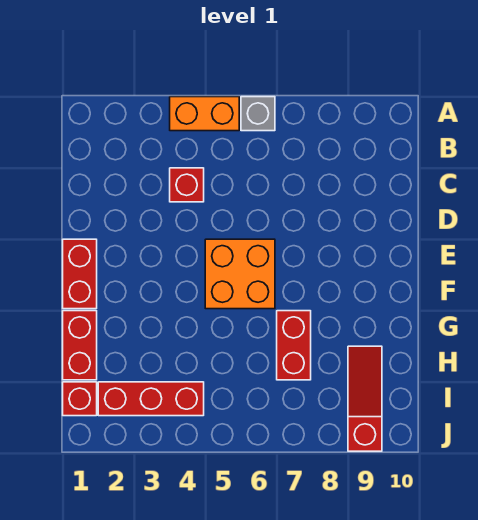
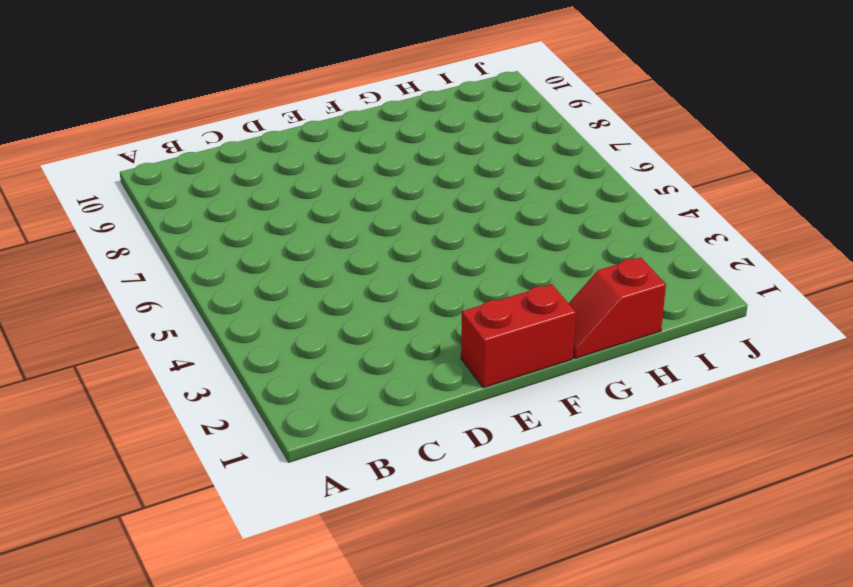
red slope G1:H1 level 1 top H -> red brick G1:H1 level 1
none -> orange brick A4:A5 level 1
none -> grey brick A6 level 1

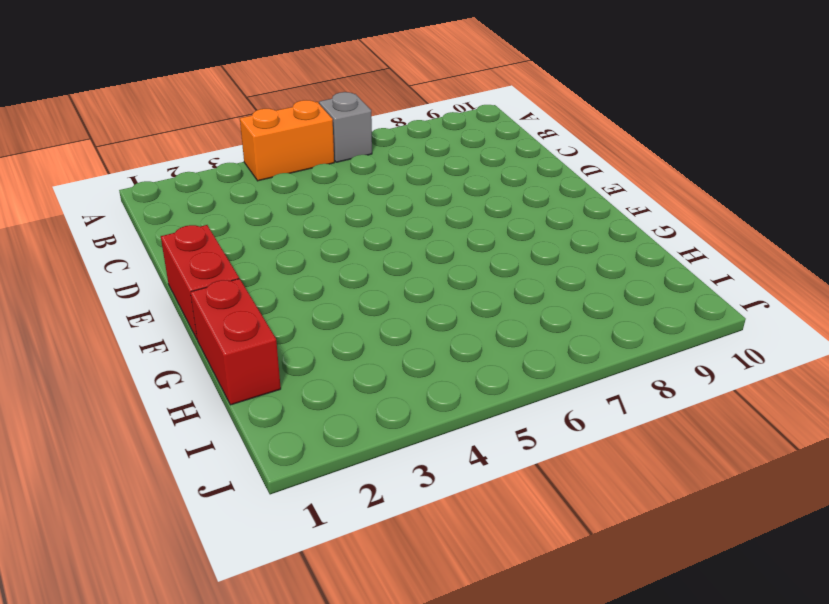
none -> red brick C4 level 1
none -> orange brick E5:F6 level 1

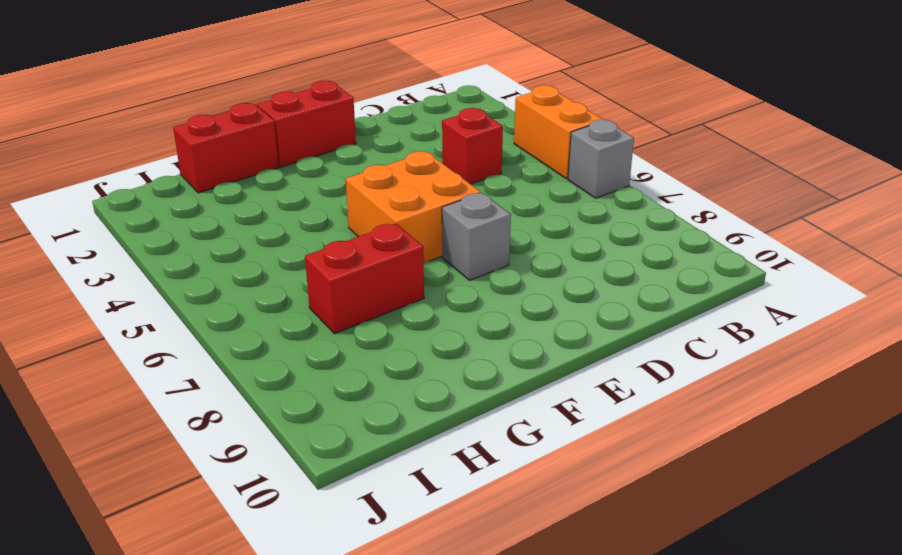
grey brick E7 level 1 -> none
none -> red slope H9:J9 level 1 top J
none -> red brick I1 level 1

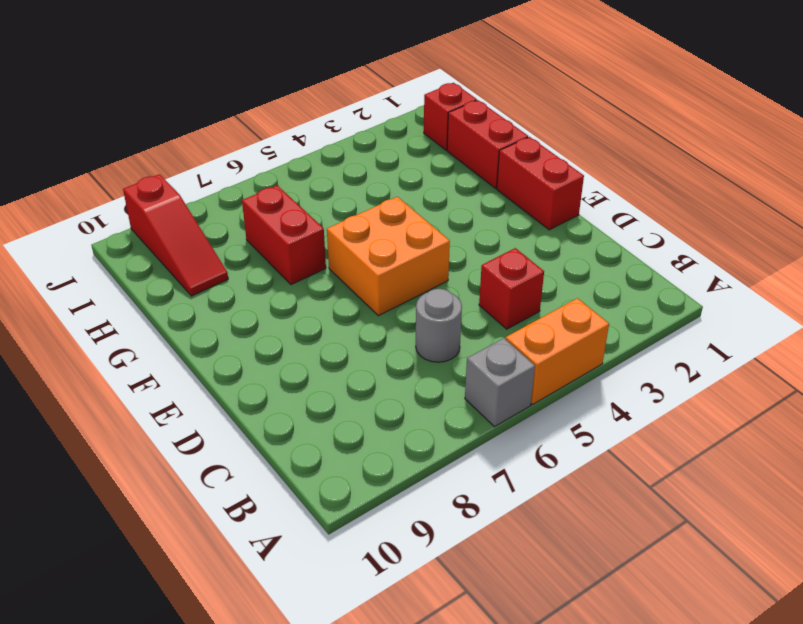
grey round brick C6 level 1 -> none
none -> red brick I2:I4 level 1

